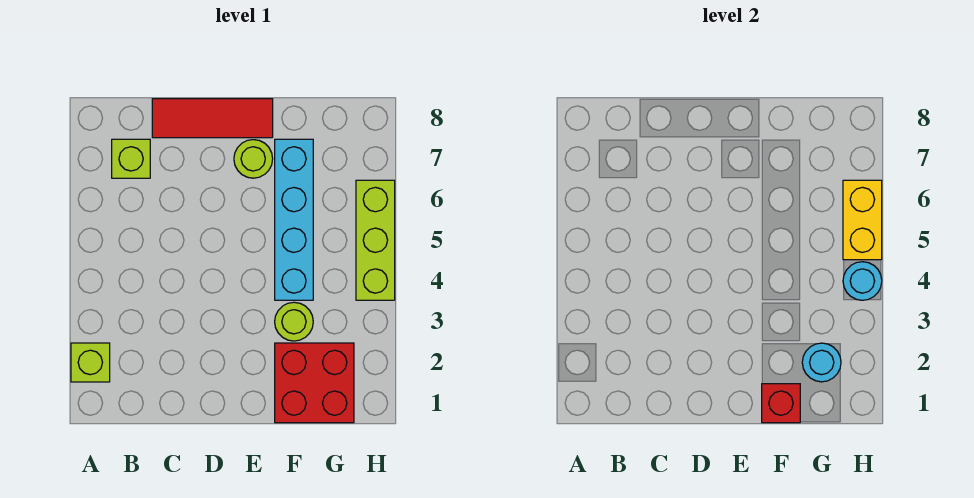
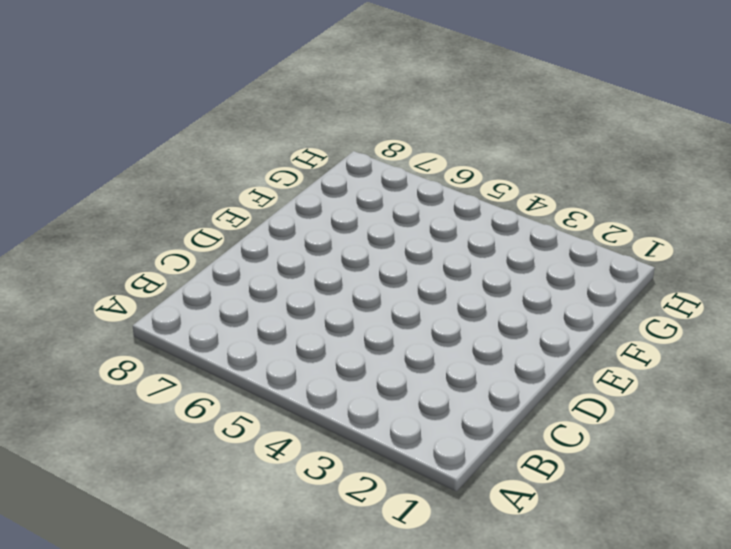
none -> lime brick A2 level 1
none -> lime brick B7 level 1
none -> red tile C8:E8 level 1

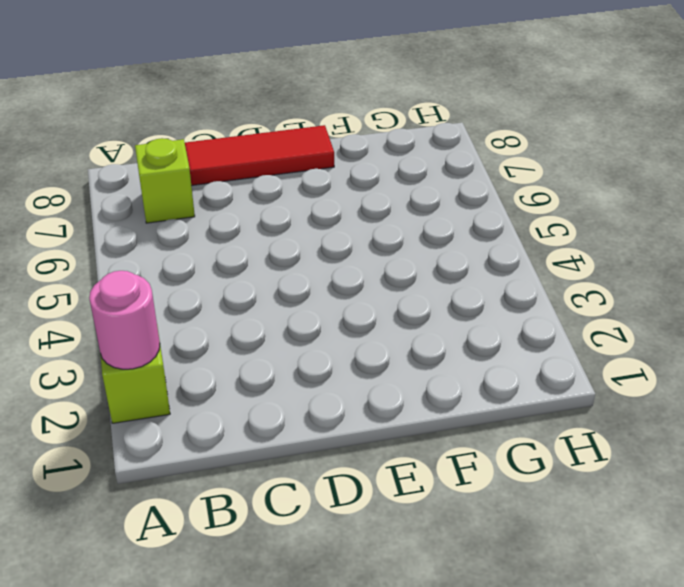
pink round brick A2 level 2 -> none
none -> lime round brick E7 level 1
none -> red brick F1:G2 level 1
none -> lime round brick F3 level 1

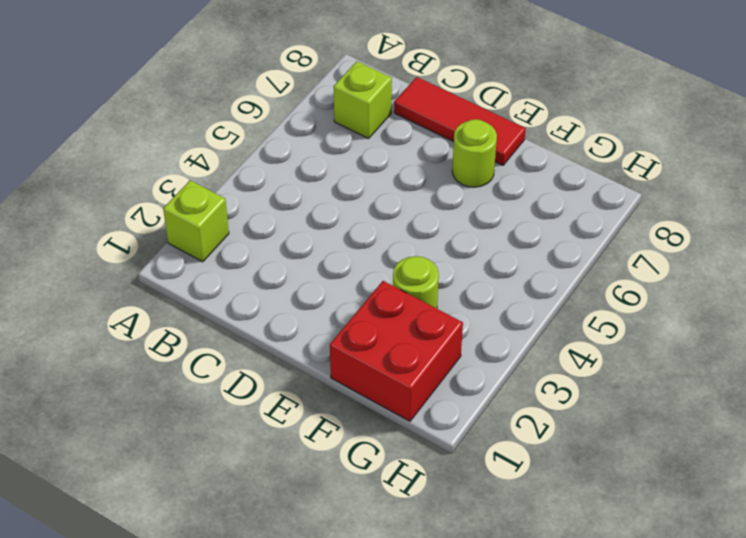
none -> cyan brick F4:F7 level 1
none -> lime brick H4:H6 level 1
none -> red brick F1 level 2

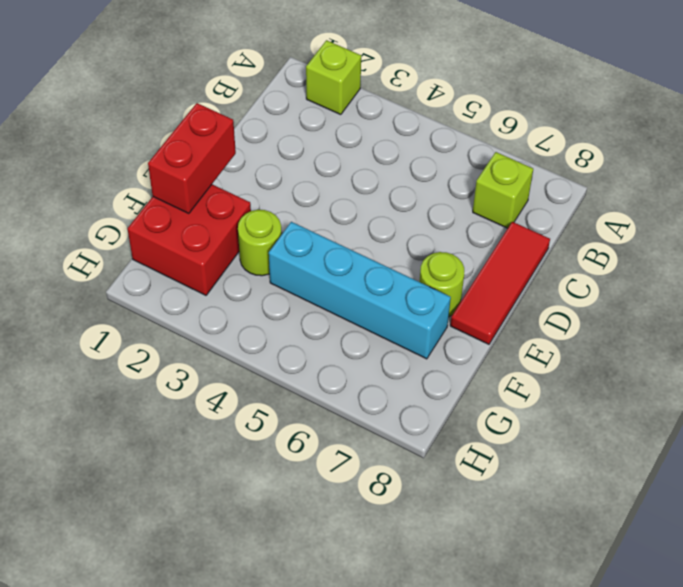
red brick E1:F1 level 2 -> red brick F1 level 2
none -> lime brick H4:H6 level 1
none -> cyan round brick G2 level 2
none -> cyan round brick H4 level 2

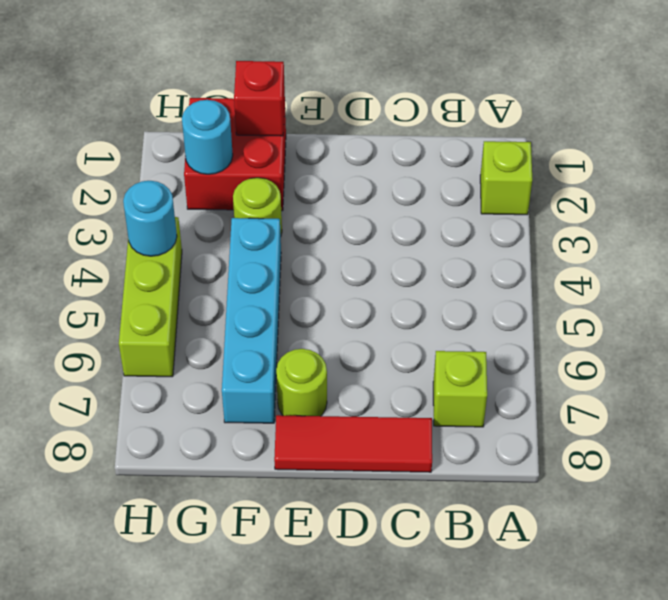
none -> yellow brick H5:H6 level 2

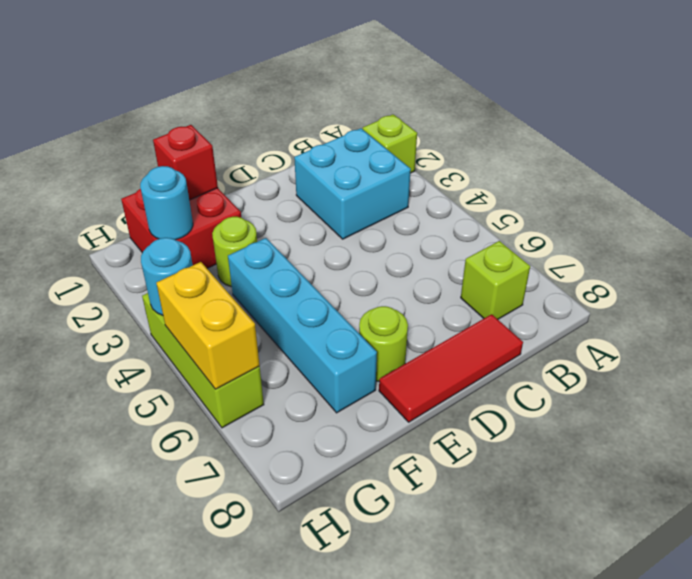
cyan brick B2:C3 level 1 -> none

